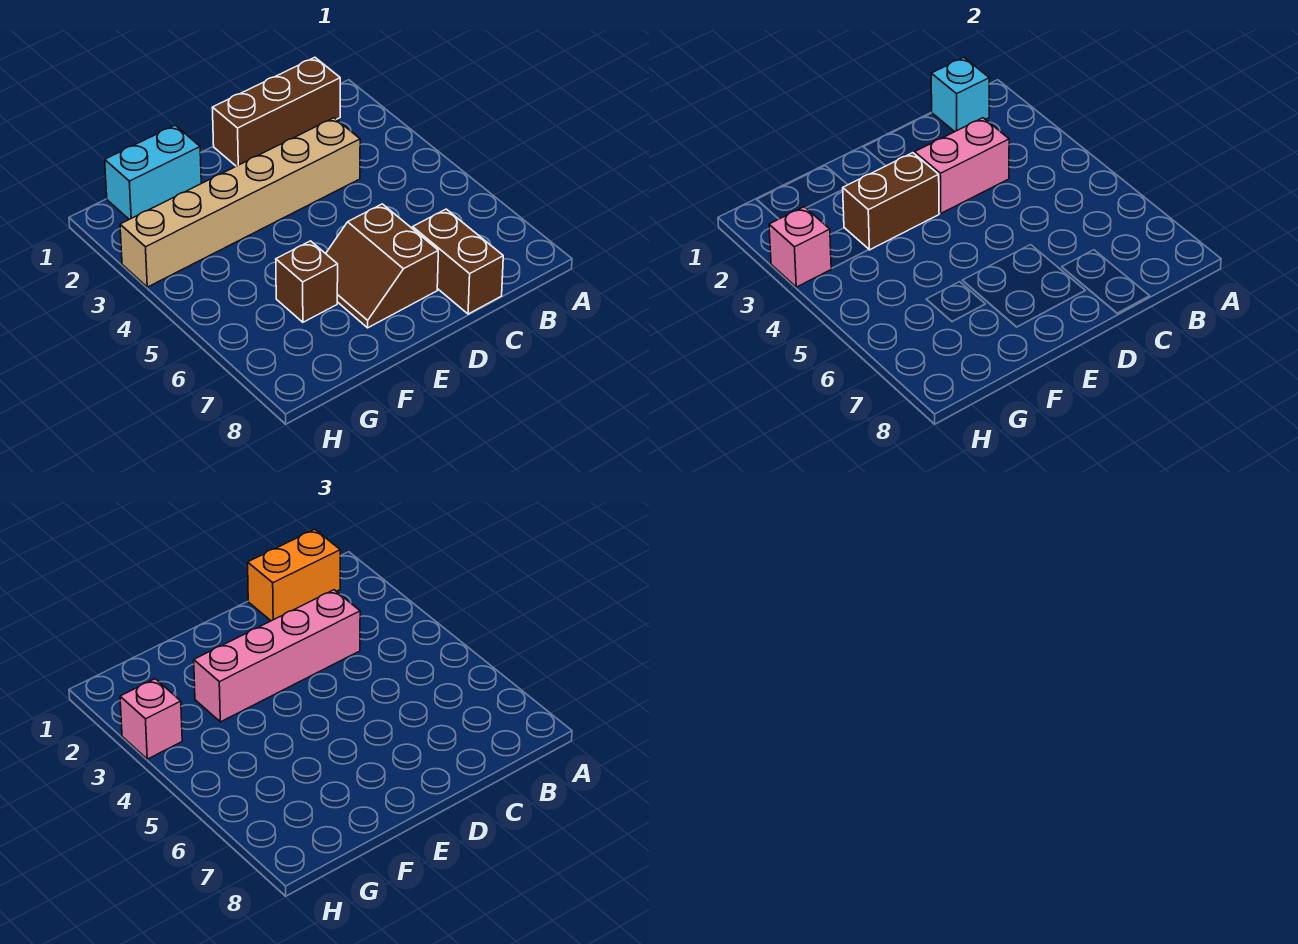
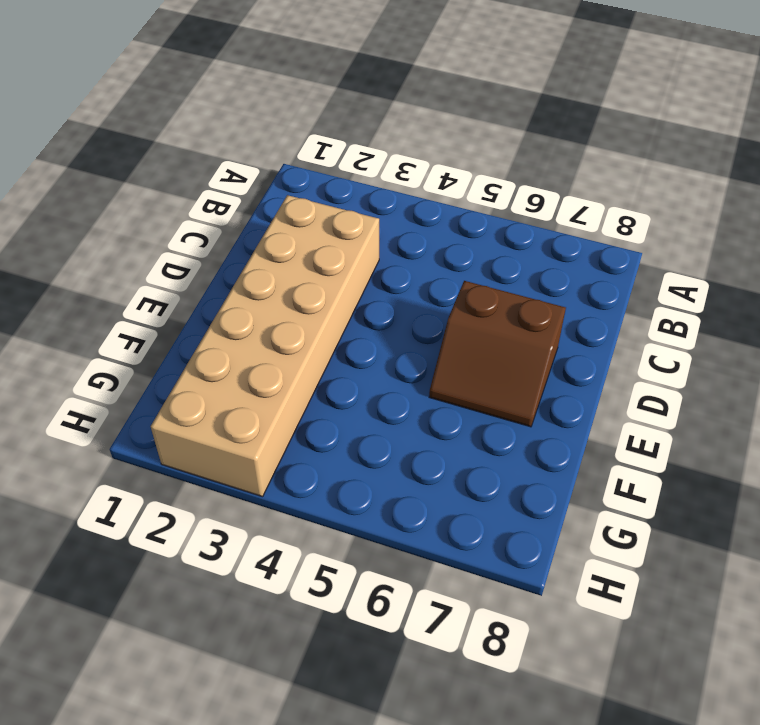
tan brick C2:H3 level 1 -> tan brick C3:H3 level 1
none -> brown brick B1:D1 level 1
none -> brown brick C7:C8 level 1
none -> cyan brick F1:G1 level 1

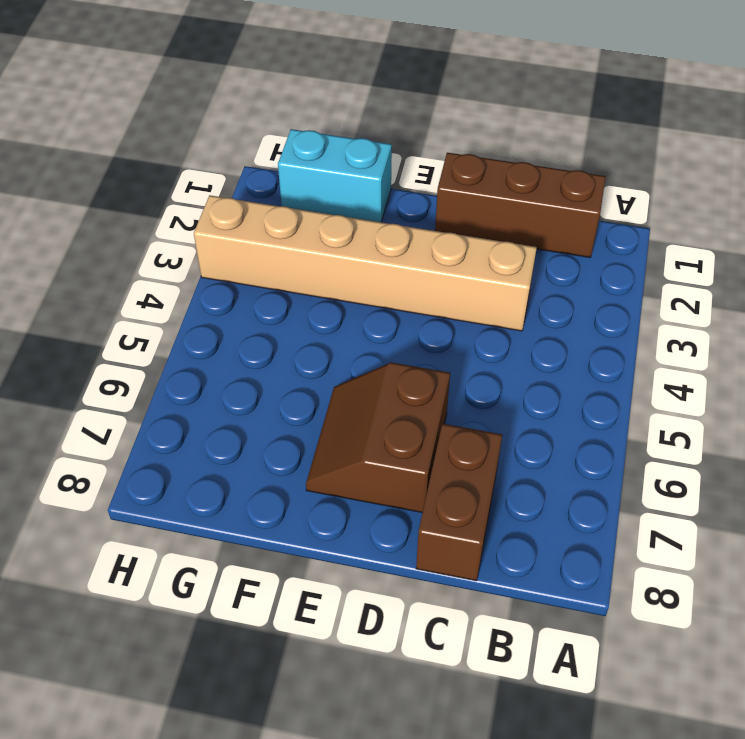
none -> brown brick F6 level 1
none -> cyan brick B1 level 2
none -> pink brick C3:D3 level 2

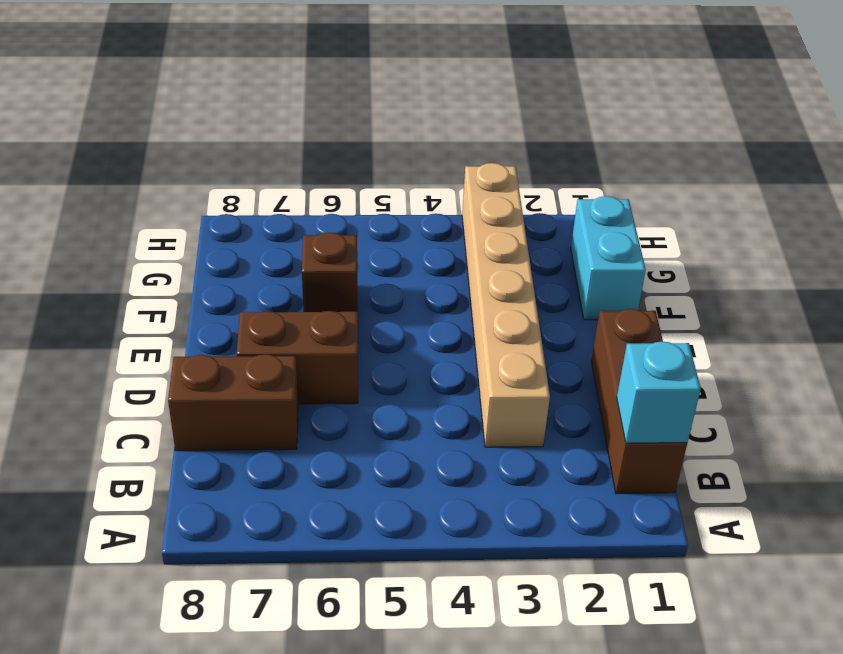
none -> pink brick C3:D3 level 2
none -> brown brick E3:F3 level 2
none -> pink brick H3 level 2

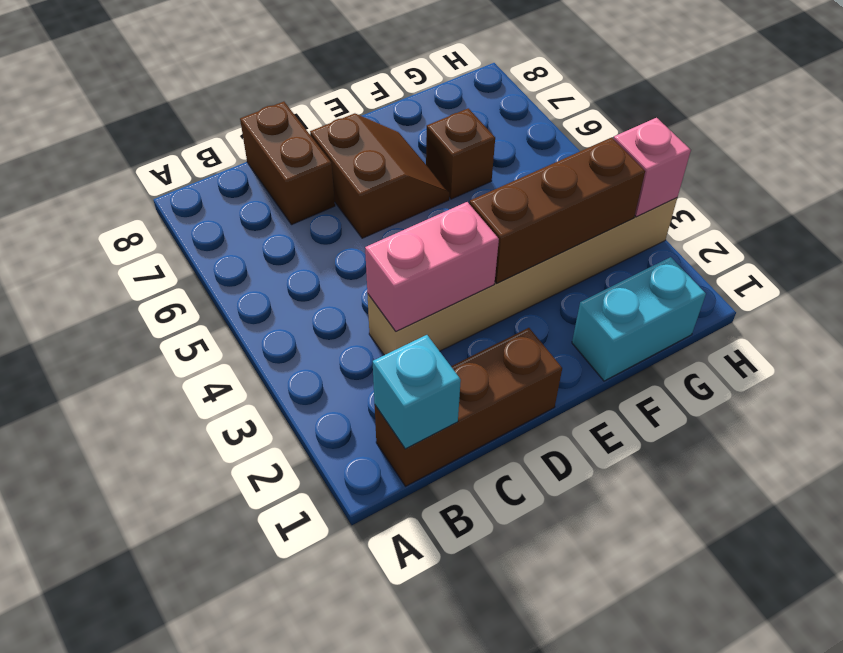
brown brick E3:G3 level 2 -> brown brick E3:F3 level 2
none -> orange brick B1:C1 level 3
none -> pink brick C3:F3 level 3
none -> pink brick H3 level 3

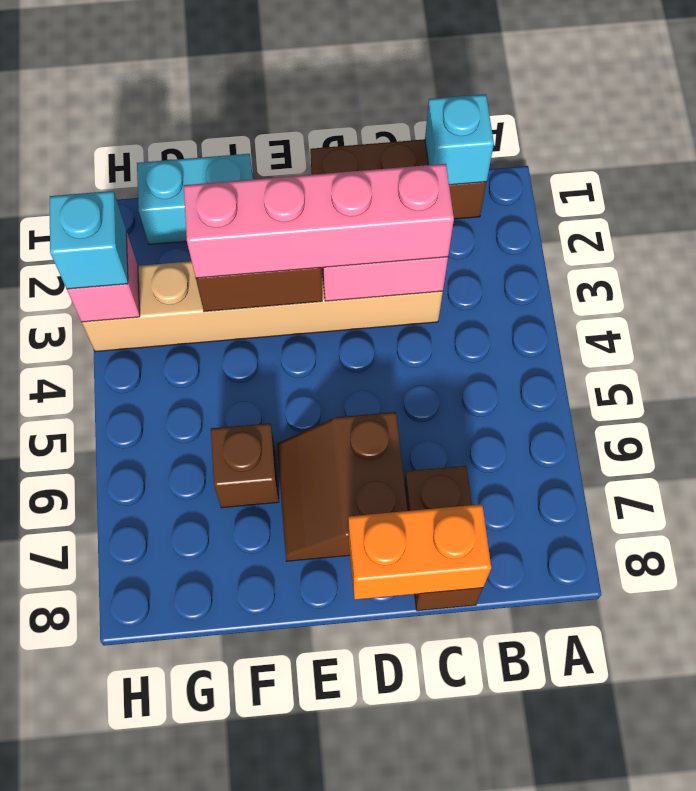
orange brick C8:D8 level 2 -> orange brick B1:C1 level 3
cyan brick H3 level 3 -> pink brick H3 level 3

